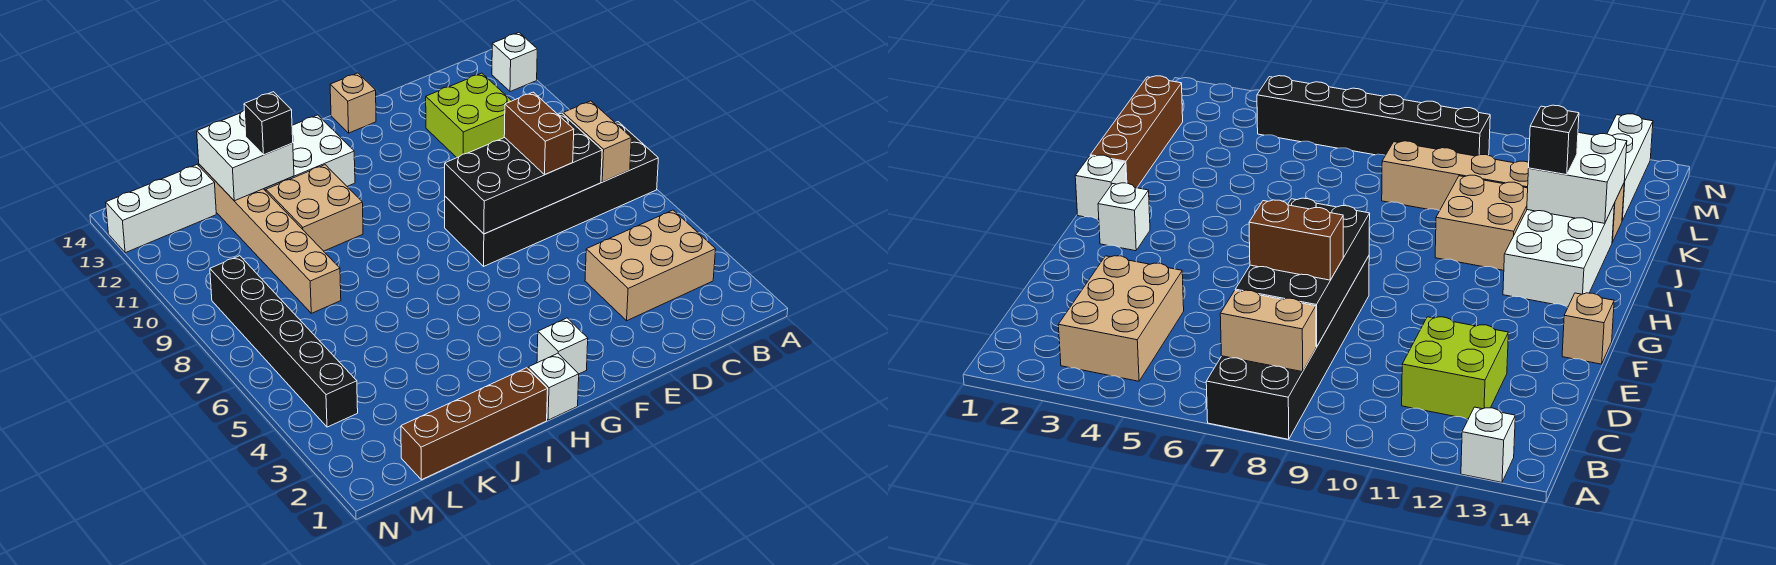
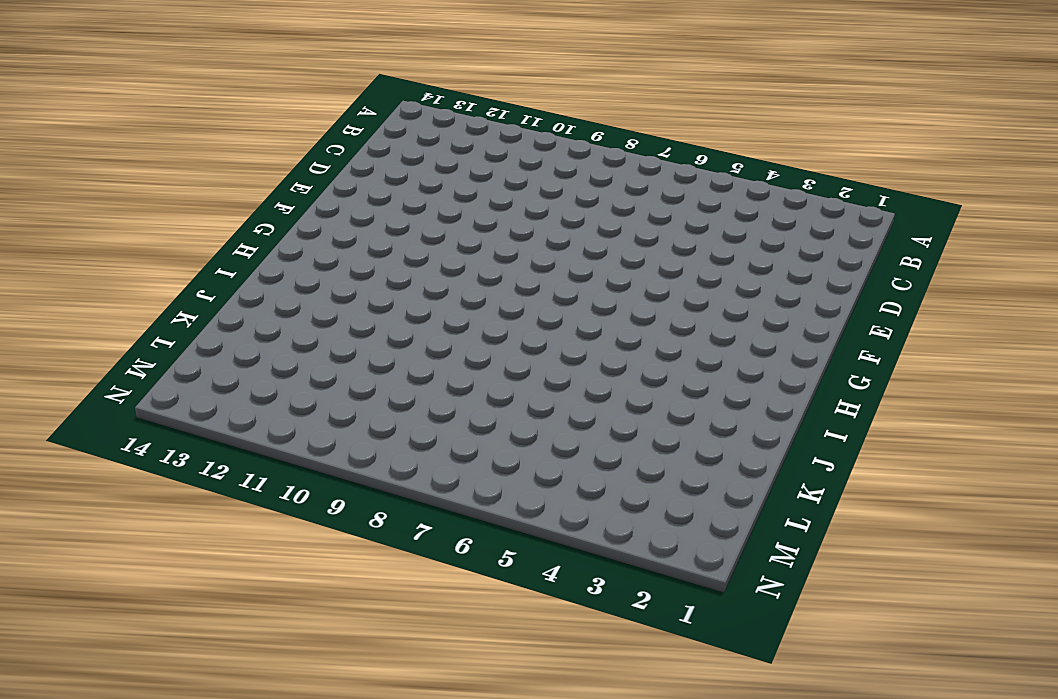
none -> black brick A7:F8 level 1
none -> white brick A13 level 1
none -> tan brick B3:D4 level 1

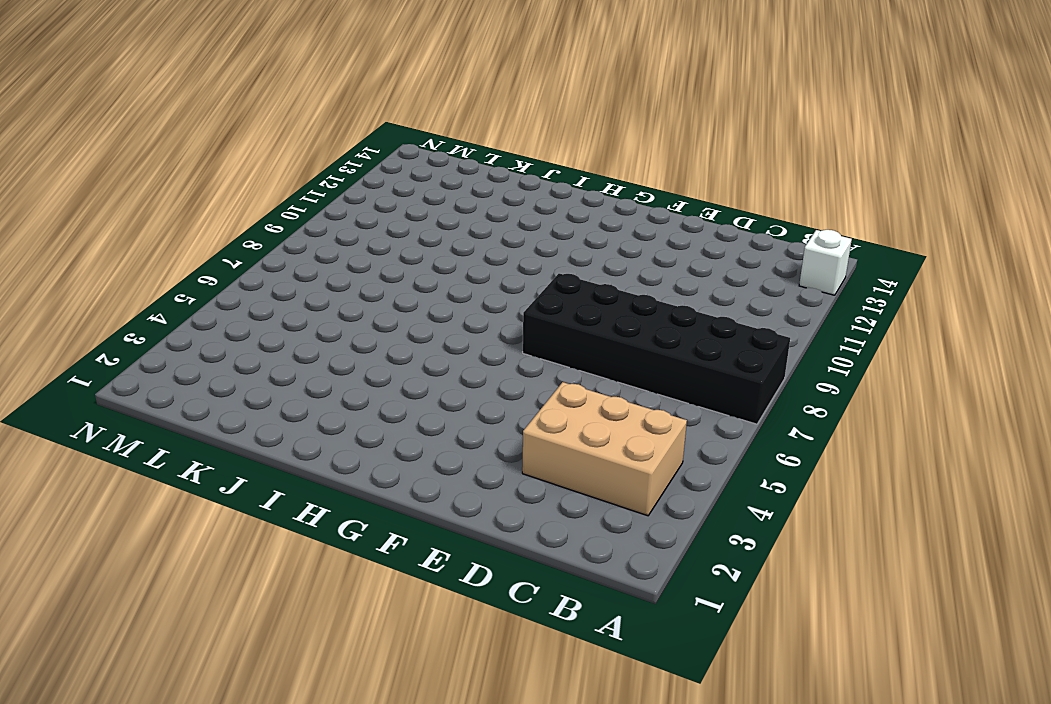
none -> lime brick C11:D12 level 1
none -> tan brick F14 level 1
none -> white brick G2 level 1

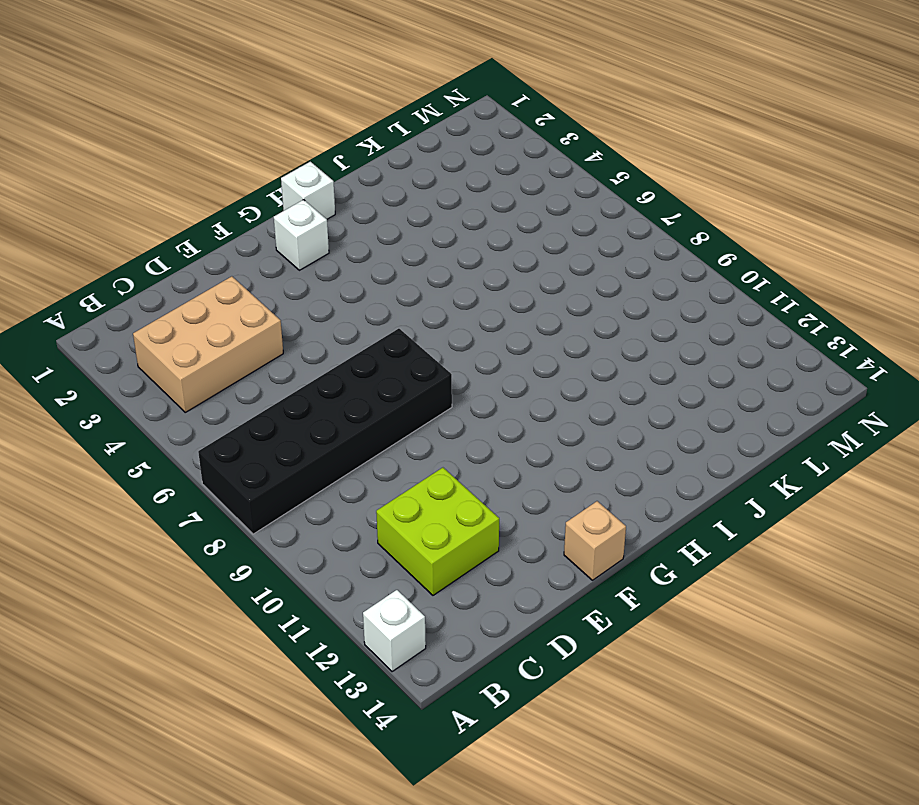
none -> white brick H12:J13 level 1
none -> brown brick I1:L1 level 1
none -> tan brick I10:J11 level 1

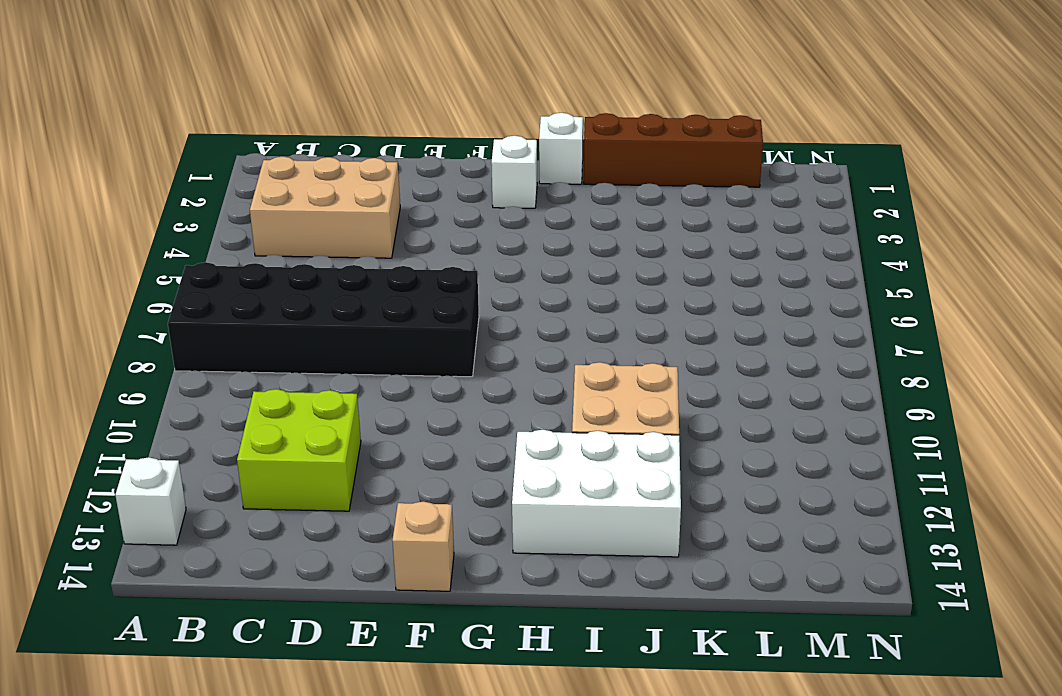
none -> tan brick K8:K13 level 1
none -> white brick L13:N13 level 1
none -> black brick M4:M9 level 1

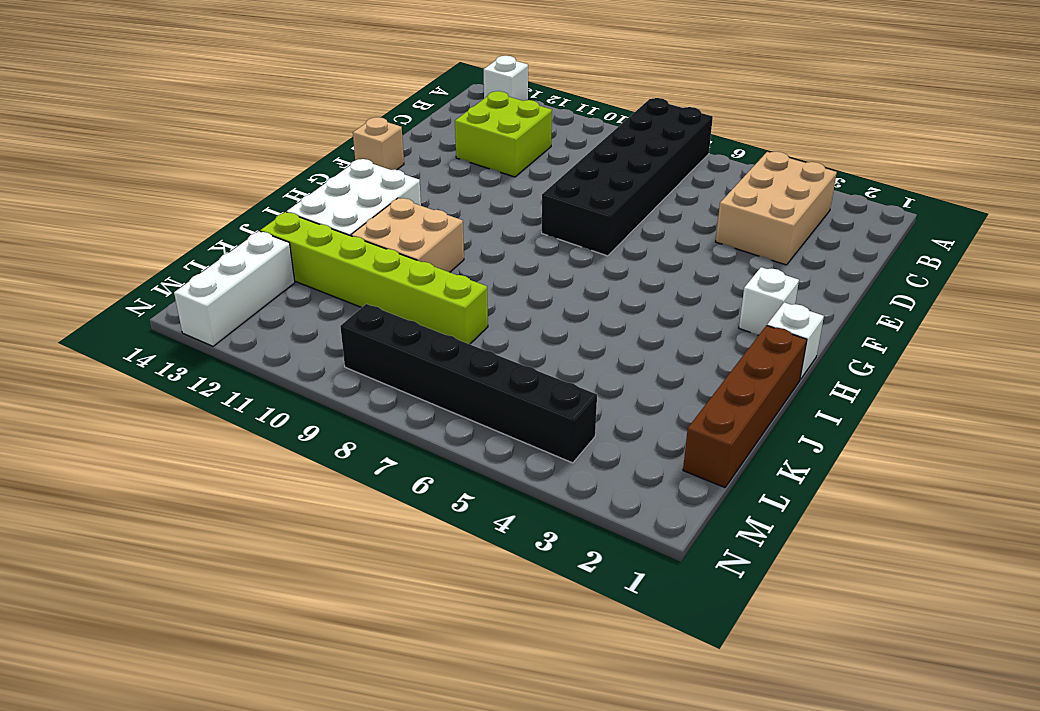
lime brick K8:K13 level 1 -> tan brick K8:K13 level 1
none -> tan brick B7:B8 level 2
none -> black brick C7:F8 level 2
none -> white brick J12:K13 level 2

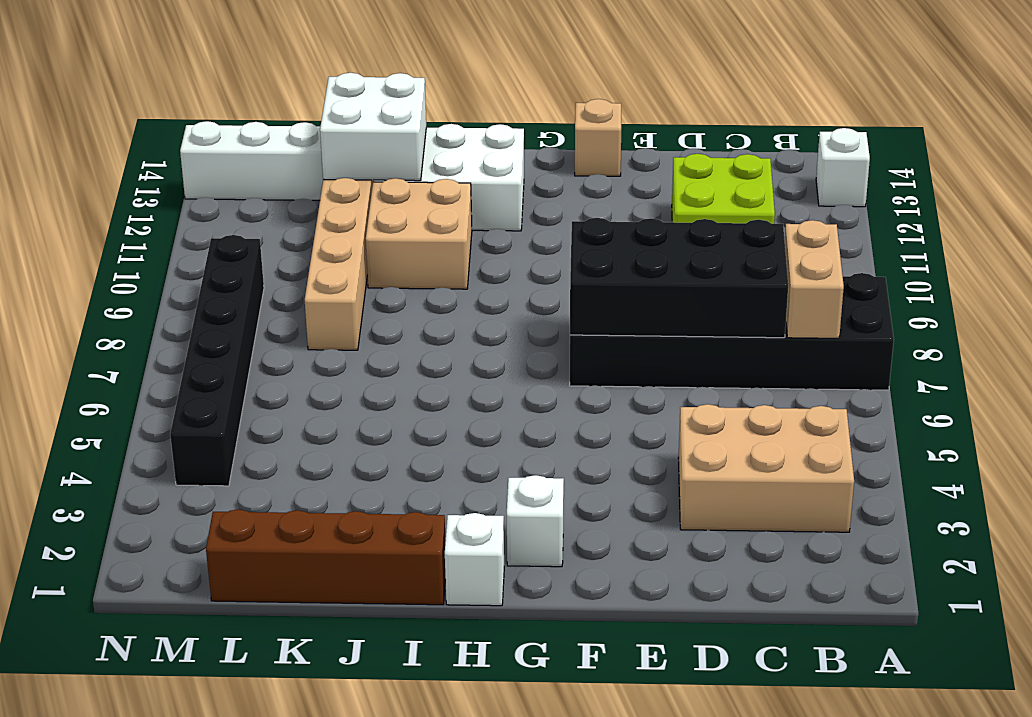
none -> brown brick D7:D8 level 3
none -> black brick J12 level 3

